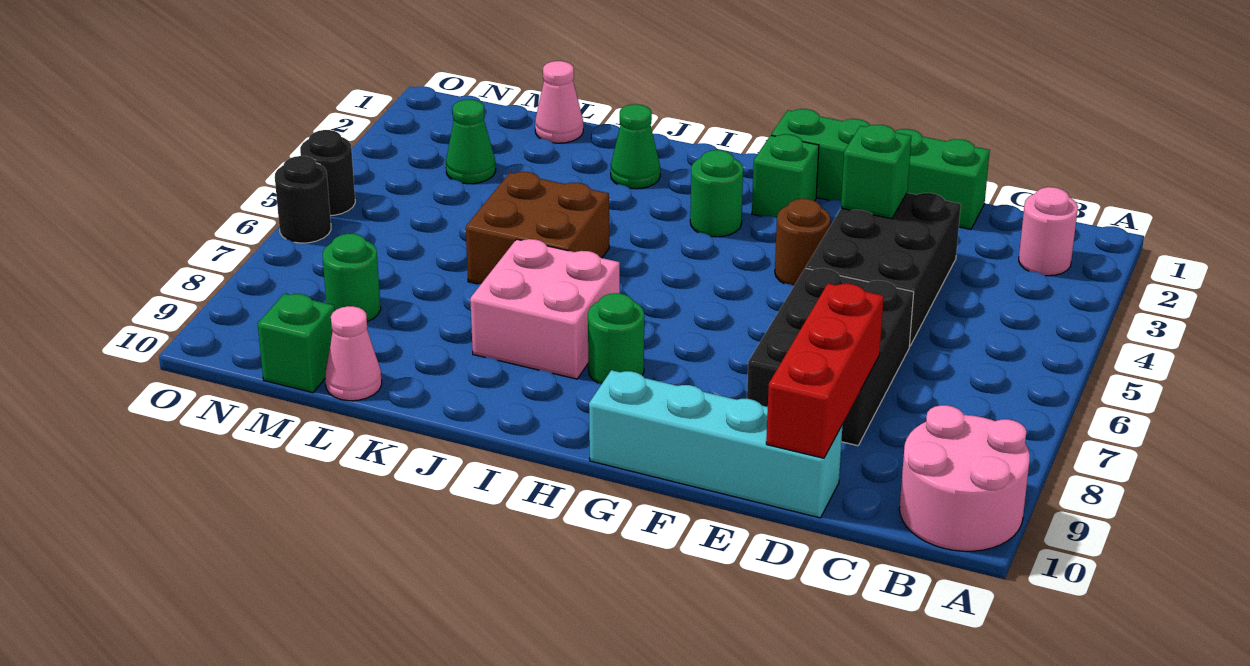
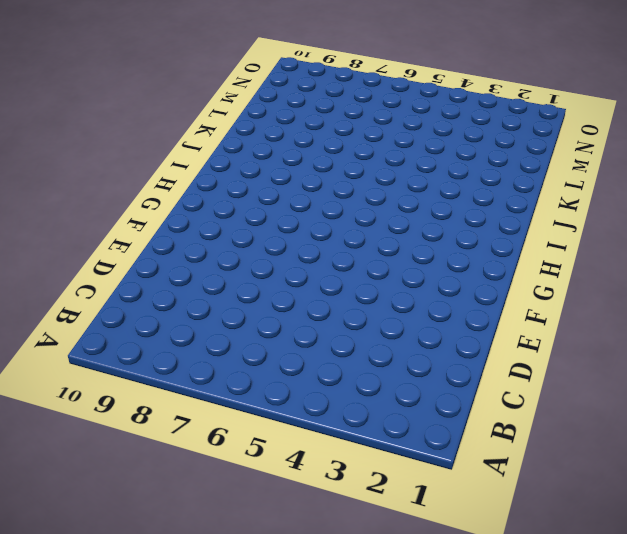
none -> pink round brick A9:B10 level 1
none -> pink round brick B2 level 1
none -> green brick D1:G1 level 1

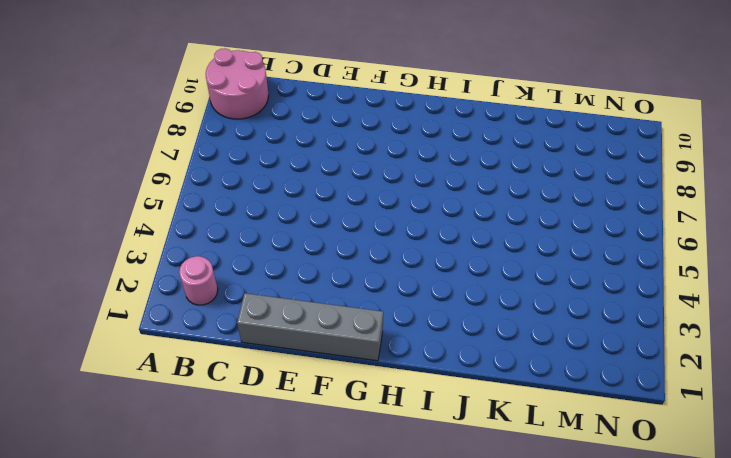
grey brick D1:G1 level 1 -> green brick D1:G1 level 1
none -> black brick D3:E5 level 1
none -> black brick D6:E8 level 1
none -> cyan brick D10:G10 level 1

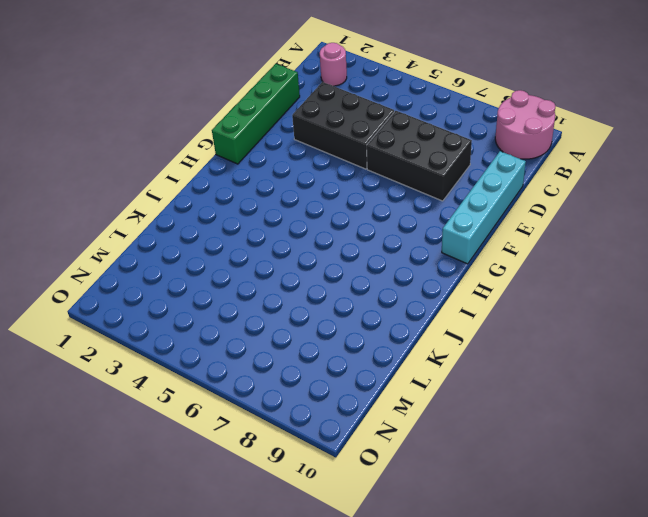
none -> brown round brick F4 level 1
none -> green brick G2 level 1
none -> green round brick H3 level 1

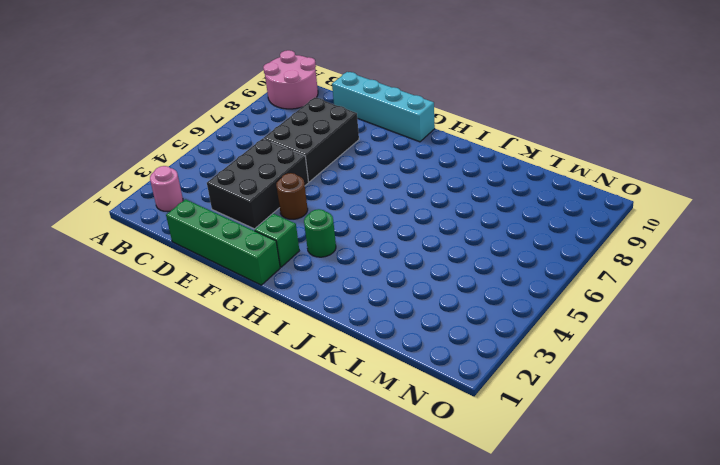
none -> green round brick H8 level 1
none -> pink brick I7:J8 level 1
none -> green cone J2 level 1

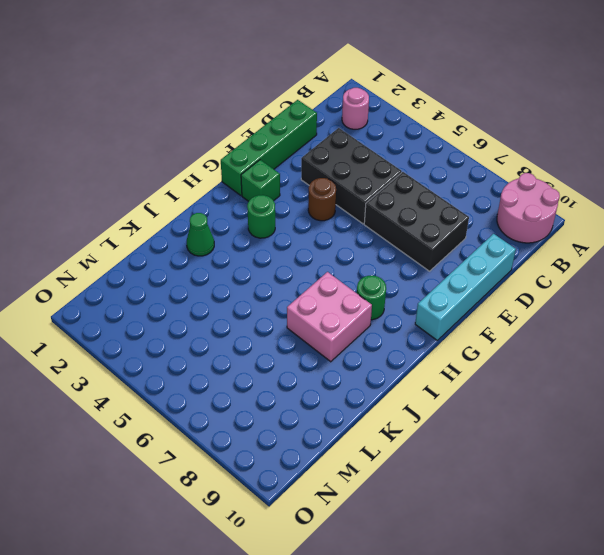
none -> brown brick J5:K6 level 1
none -> pink cone L1 level 1
none -> pink cone L10 level 1

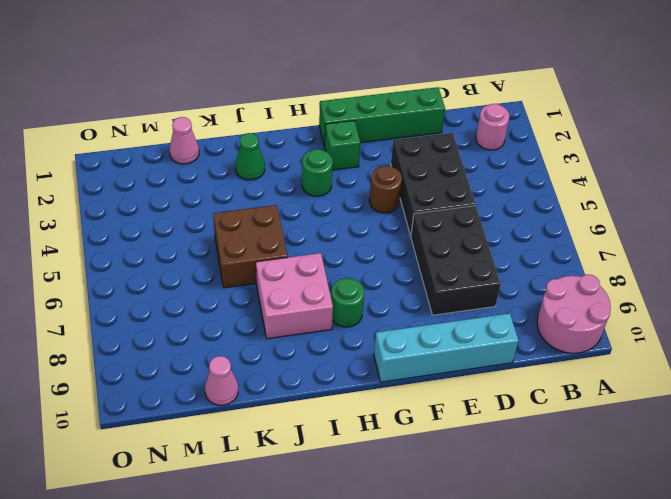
none -> green cone M3 level 1
none -> green round brick M8 level 1
none -> green brick M10 level 1

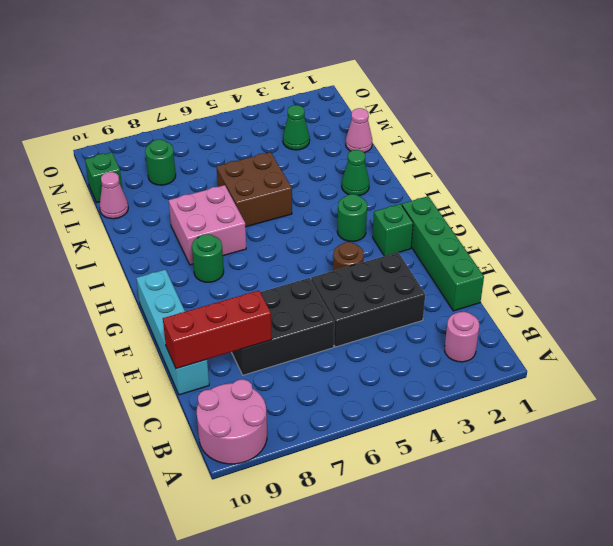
none -> black round brick O5 level 1
none -> black round brick O6 level 1
none -> green brick E3 level 2

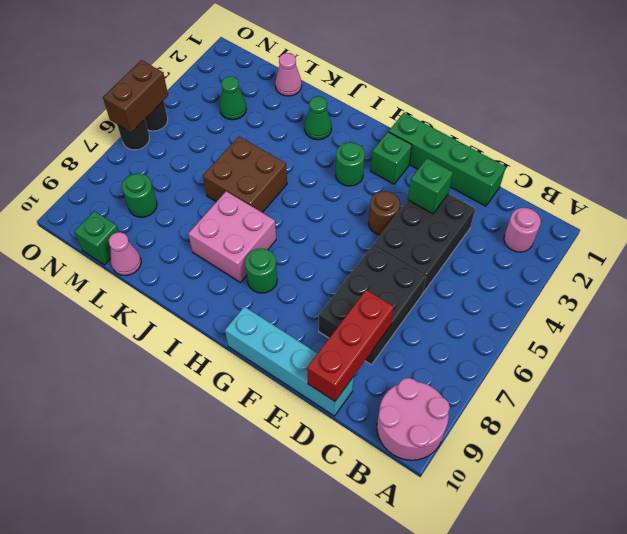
brown brick O5:O6 level 2 -> none

